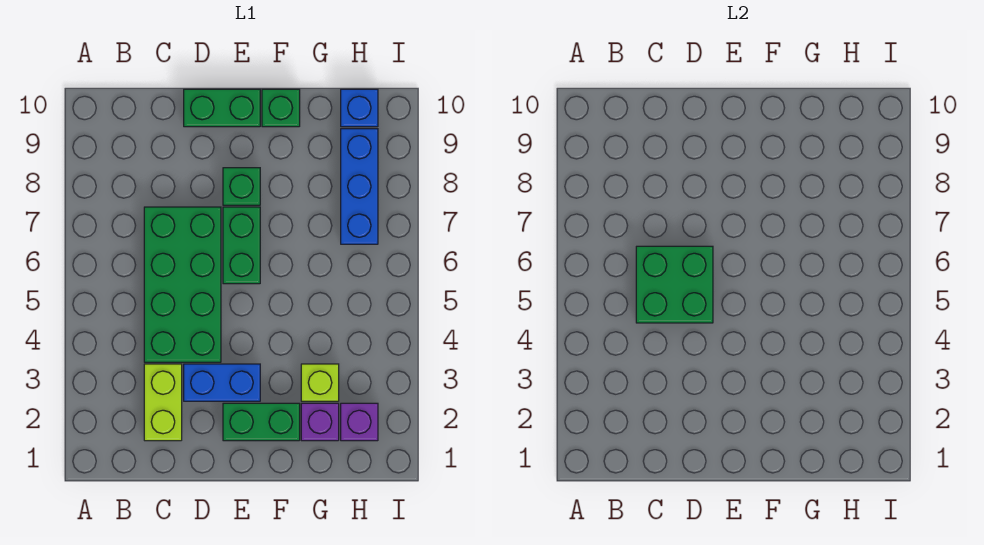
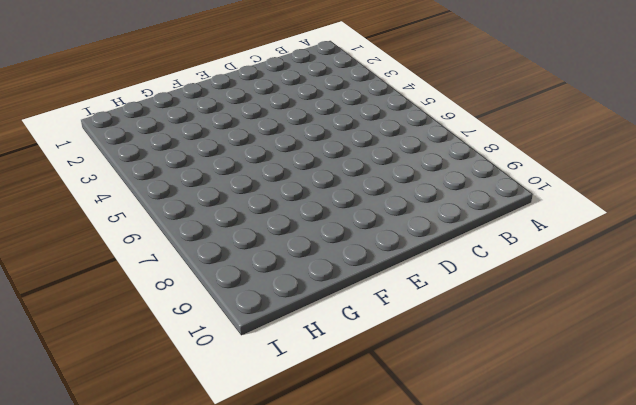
none -> lime brick C2:C3 level 1
none -> green brick C4:D7 level 1
none -> blue brick D3:E3 level 1

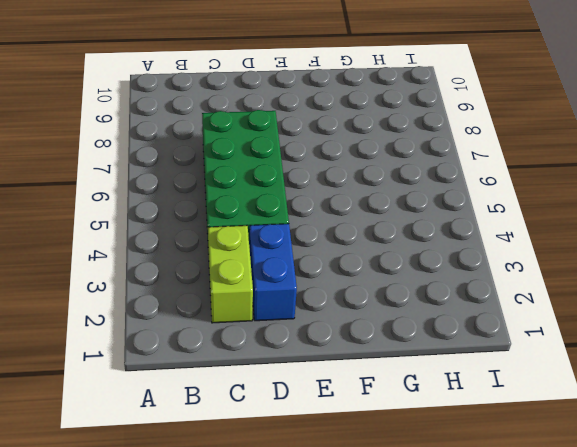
blue brick D2:D3 level 1 -> blue brick D3:E3 level 1
none -> green brick D10:E10 level 1
none -> green brick E2:F2 level 1
none -> green brick E6:E7 level 1

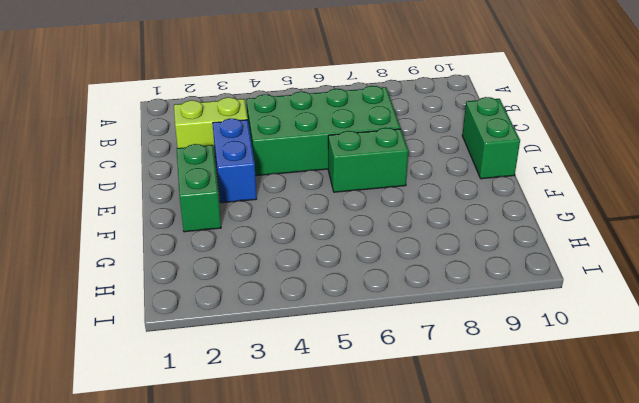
none -> green brick E8 level 1
none -> green brick F10 level 1
none -> purple brick G2 level 1

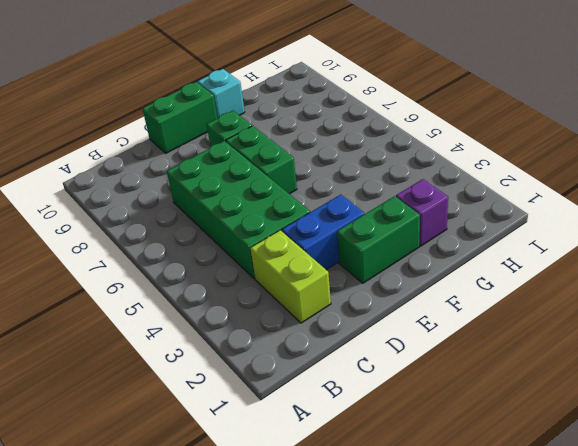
cyan brick F10 level 1 -> green brick F10 level 1
none -> lime brick G3 level 1
none -> purple brick H2 level 1
none -> blue brick H7:H9 level 1

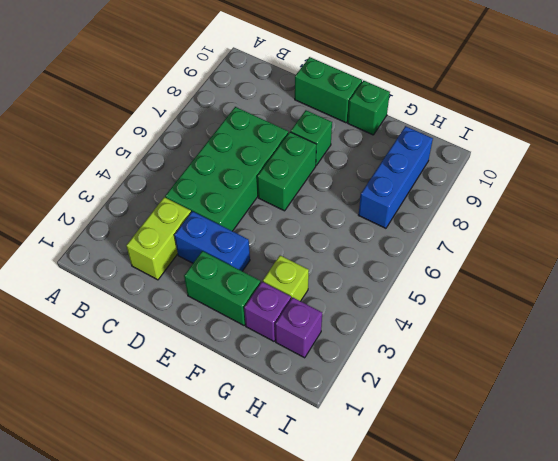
none -> blue brick H10 level 1
none -> green brick C5:D6 level 2

